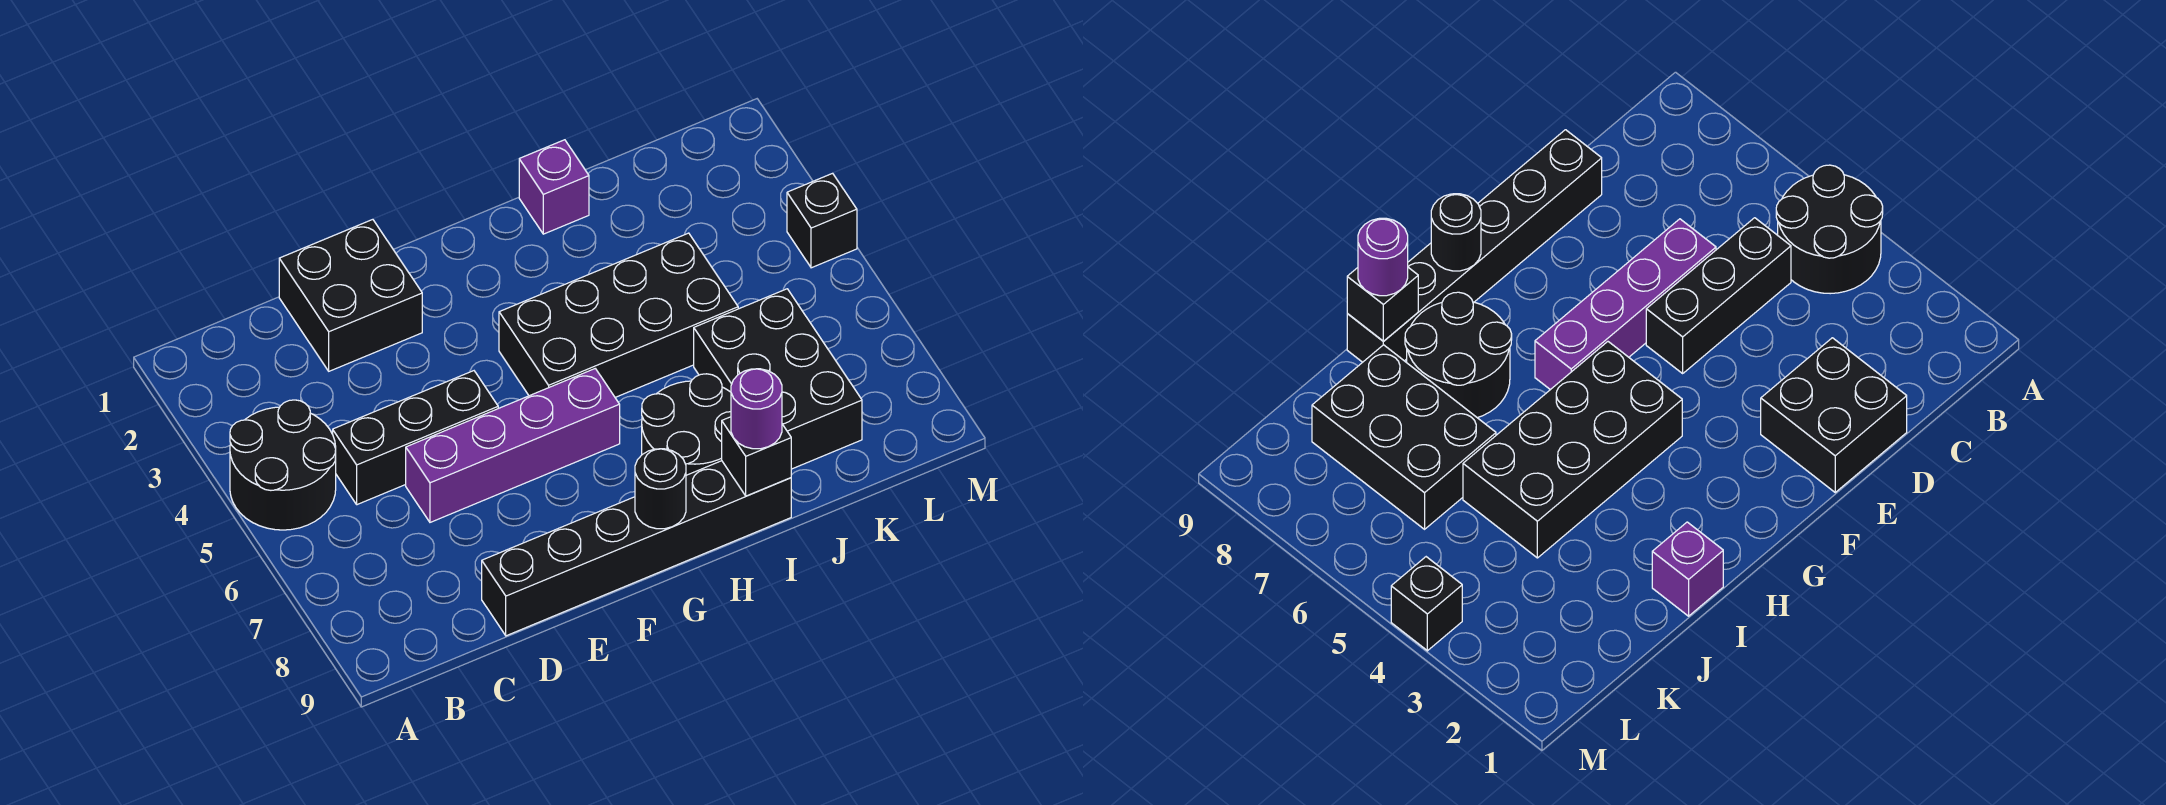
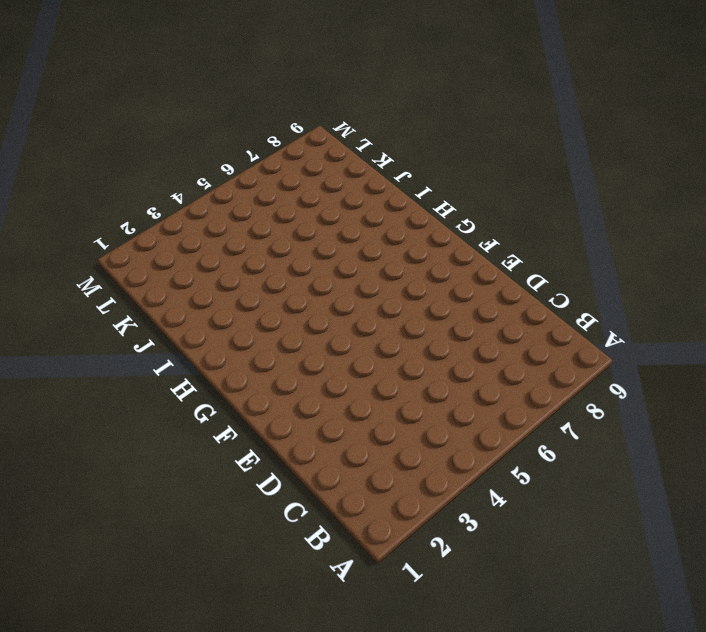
none -> black round brick A4:B5 level 1
none -> black brick C5:E5 level 1
none -> black brick D1:E2 level 1

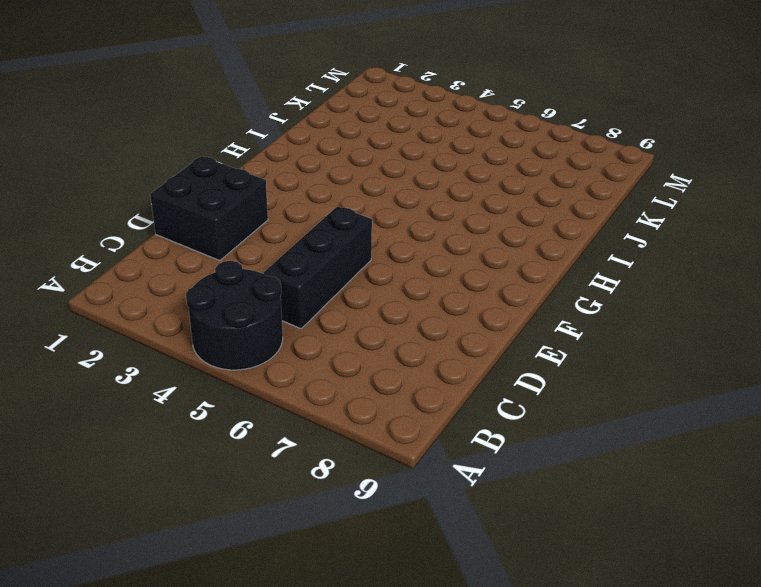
none -> purple brick D6:G6 level 1
none -> black brick D9:I9 level 1
none -> black brick G4:J5 level 1

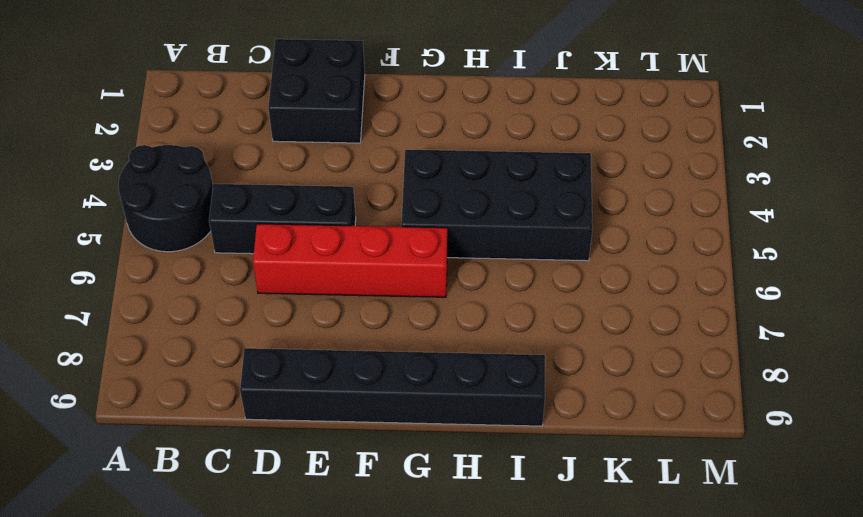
red brick D6:G6 level 1 -> purple brick D6:G6 level 1
none -> black round brick H7:I8 level 1
none -> purple brick I1 level 1
none -> black brick J6:K8 level 1

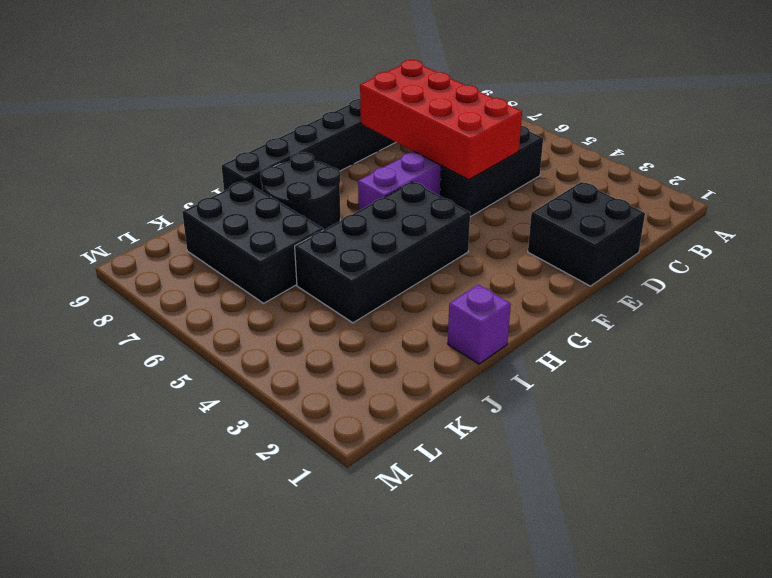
red brick D5:E8 level 2 -> none
none -> black round brick A4:B5 level 1
none -> black brick M4 level 1
none -> black round brick G9 level 2

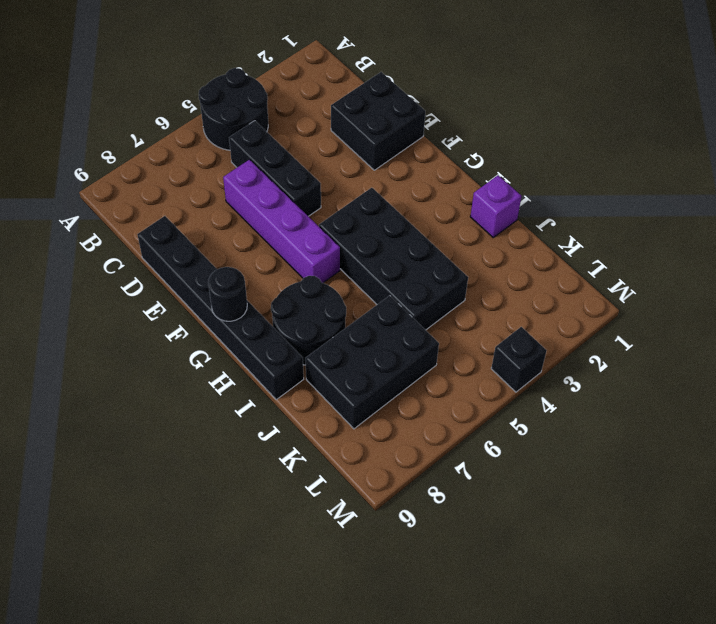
none -> black brick I9 level 2
none -> purple round brick I9 level 3

